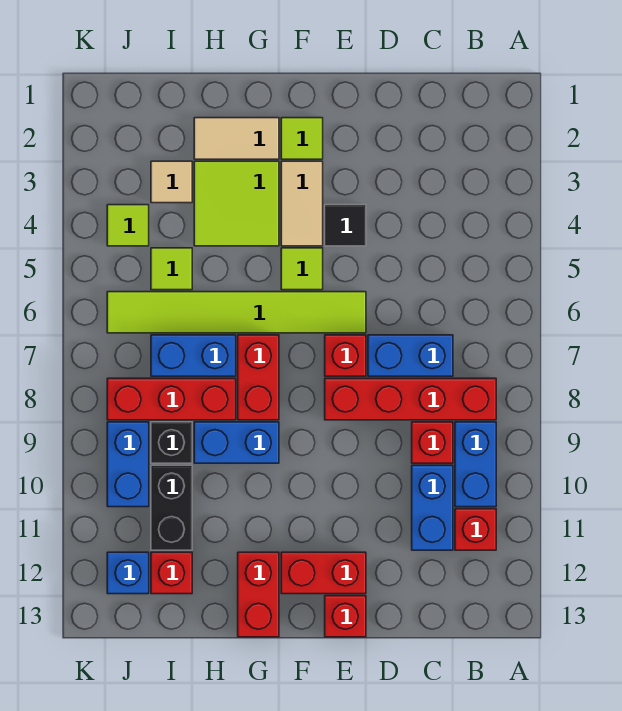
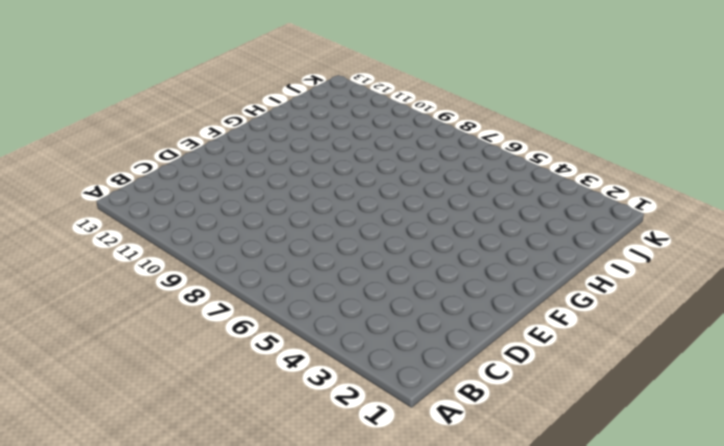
none -> red brick B8:E8 level 1
none -> blue brick B9:B10 level 1
none -> red brick B11 level 1

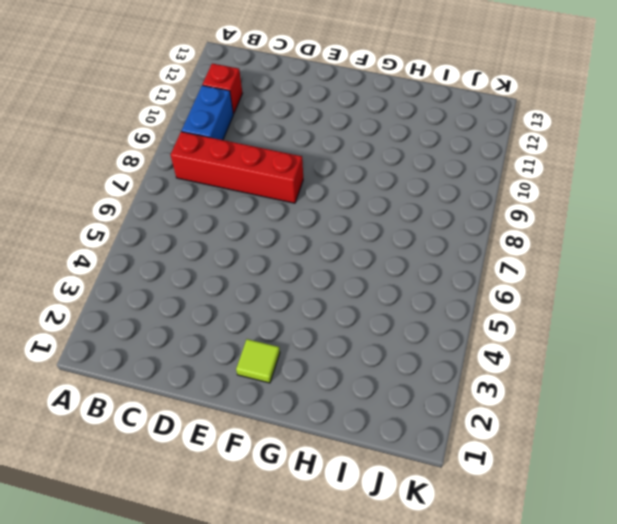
none -> blue brick C7:D7 level 1
none -> red brick C9 level 1
none -> blue brick C10:C11 level 1

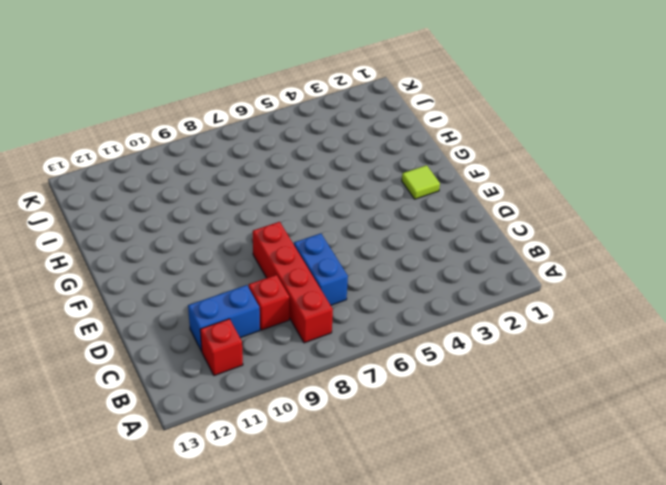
none -> blue brick B9:B10 level 1
none -> black tile E4 level 1
none -> lime tile E6:J6 level 1

